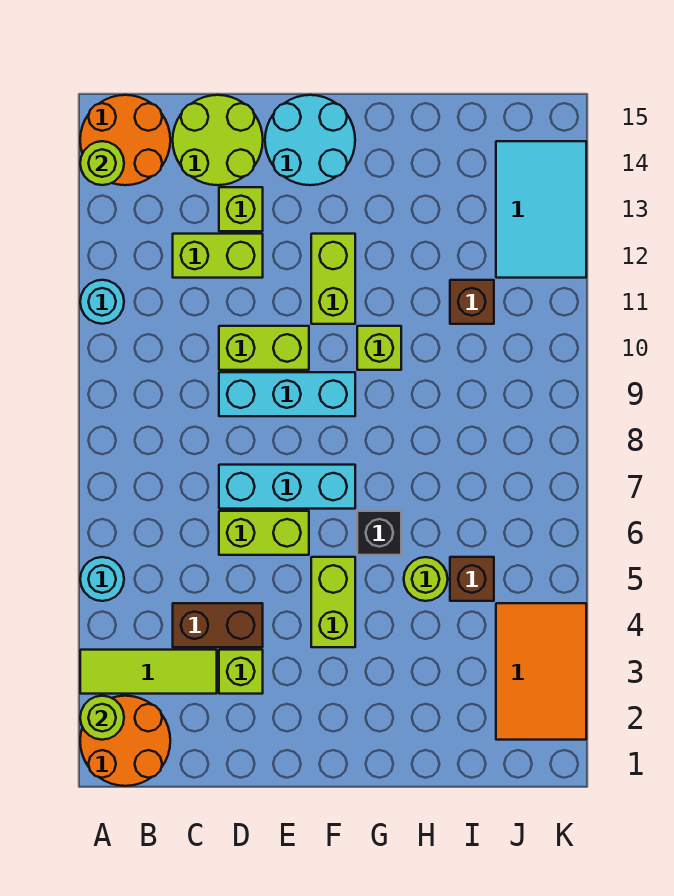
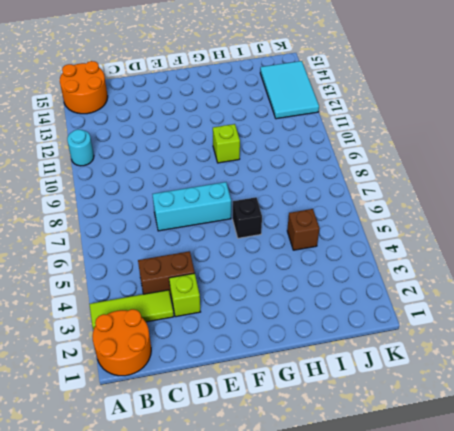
none -> cyan round brick A5 level 1
none -> lime brick C12:D12 level 1
none -> lime round brick C14:D15 level 1

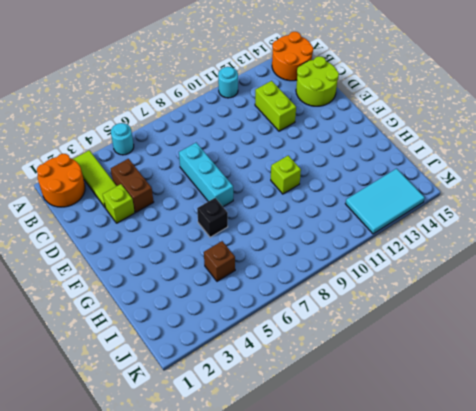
none -> lime brick D6:E6 level 1
none -> cyan brick D9:F9 level 1
none -> lime brick D10:E10 level 1

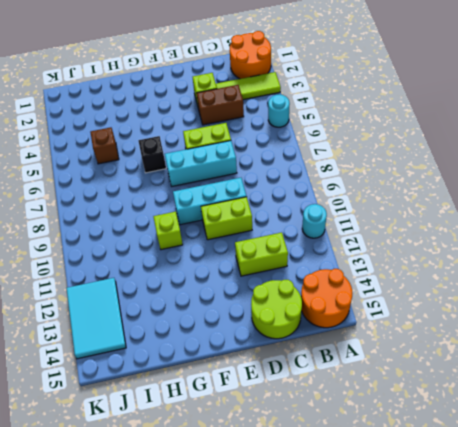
none -> lime brick D13 level 1
none -> cyan round brick E14:F15 level 1
none -> lime brick F4:F5 level 1

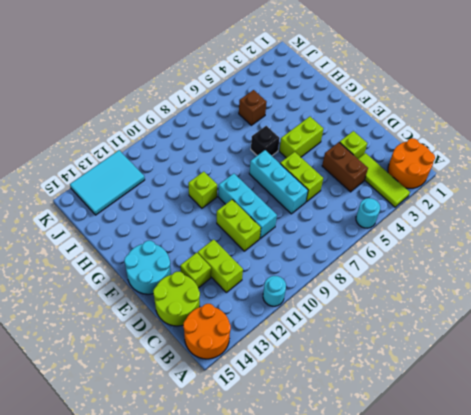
none -> lime brick F11:F12 level 1
none -> lime round brick H5 level 1
none -> brown brick I11 level 1

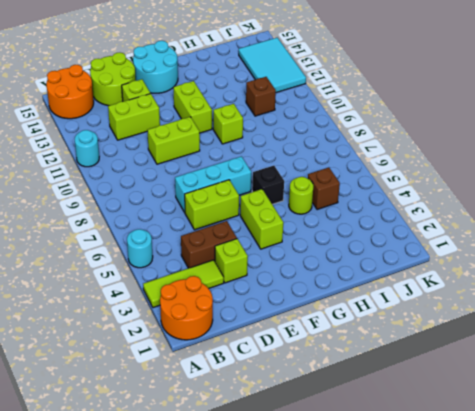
none -> cyan brick D9:F9 level 1
none -> orange tile J2:K4 level 1
none -> lime round brick A2 level 2

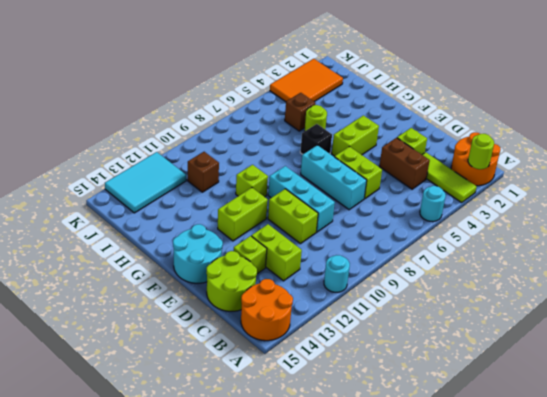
none -> lime round brick A14 level 2

